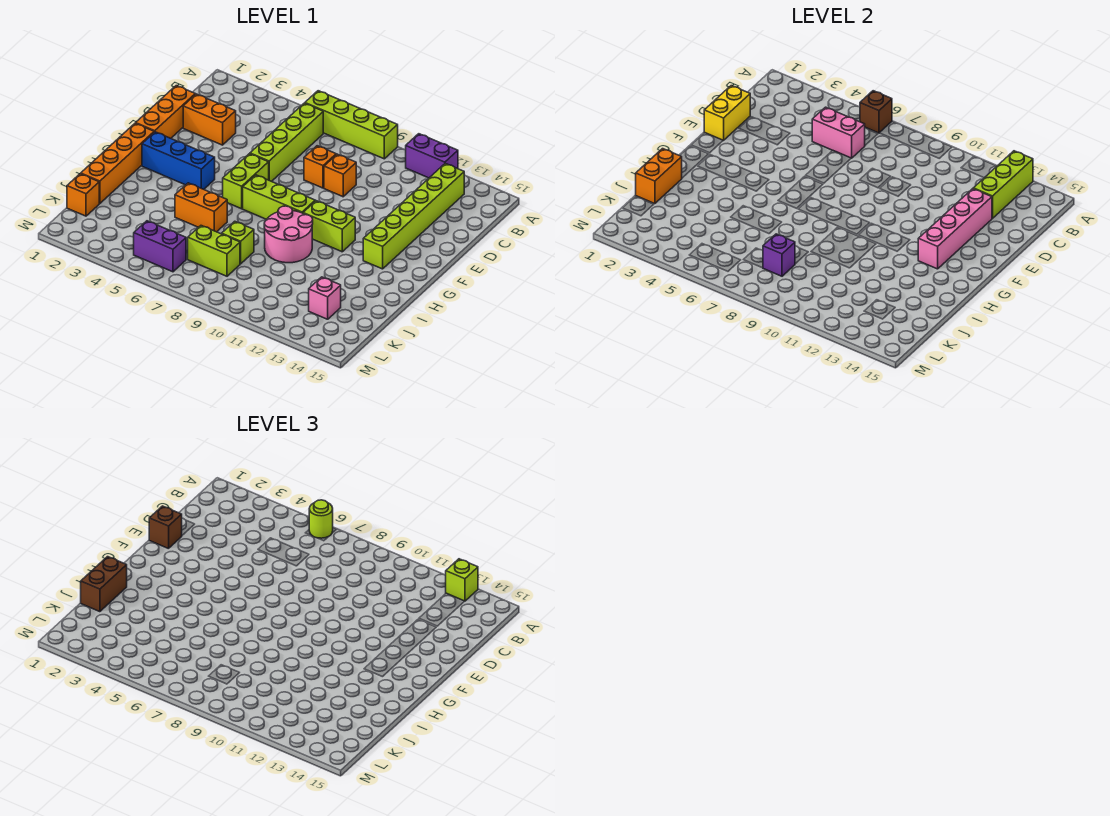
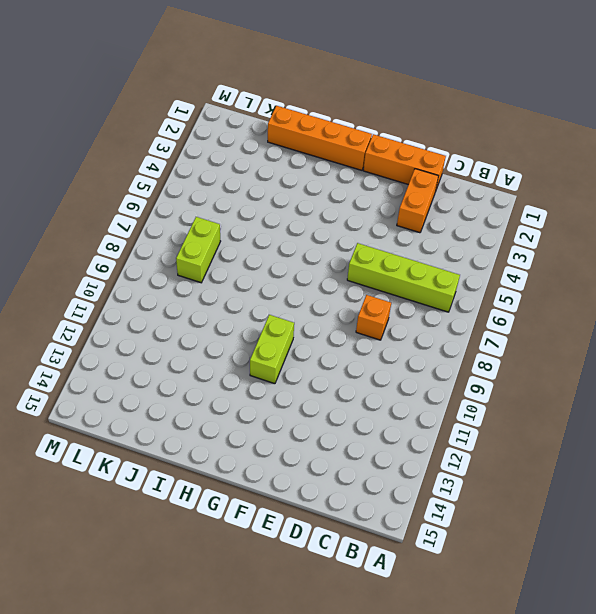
none -> lime brick A6:A9 level 1
none -> purple brick A11:A12 level 1
none -> lime brick B13:G13 level 1
none -> orange brick D9 level 1

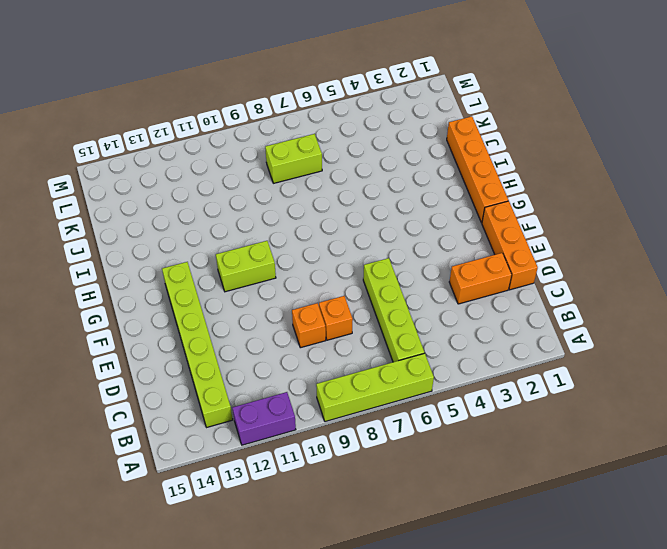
none -> lime brick F6:G6 level 1
none -> blue brick G2:G4 level 1
none -> lime brick G7:G9 level 1
none -> pink round brick H9:I10 level 1

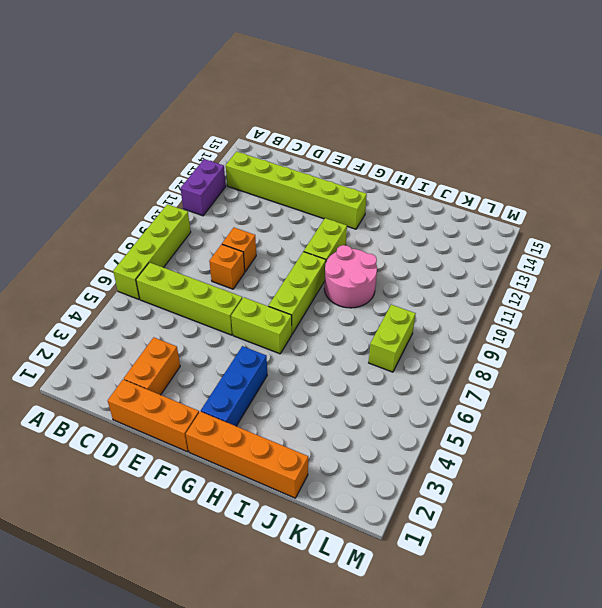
none -> orange brick I5:I6 level 1
none -> lime brick J8 level 1
none -> orange brick K1 level 1
none -> pink brick K13 level 1

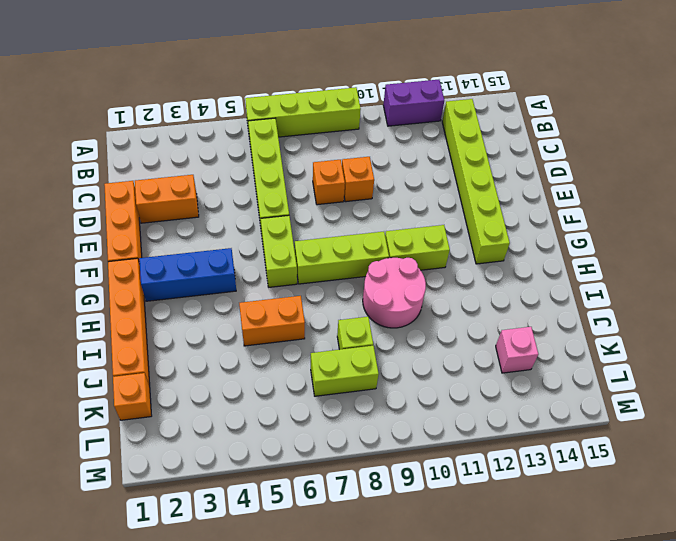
none -> purple brick L5:L6 level 1
none -> brown brick A6 level 2
none -> lime brick A13:C13 level 2
none -> pink brick C5:C6 level 2

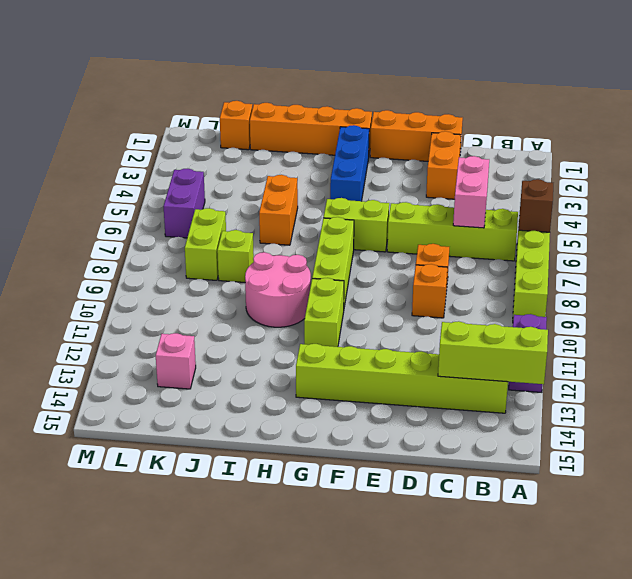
none -> yellow brick D1:E1 level 2
none -> pink brick D13:G13 level 2
none -> orange brick I1:J1 level 2
none -> purple brick K8 level 2

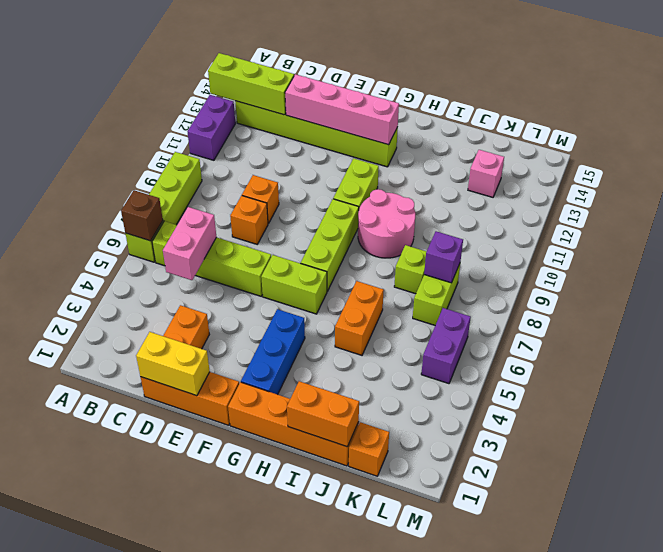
none -> lime round brick A6 level 3
none -> lime brick A13 level 3
none -> brown brick E1 level 3
none -> brown brick I1:J1 level 3

